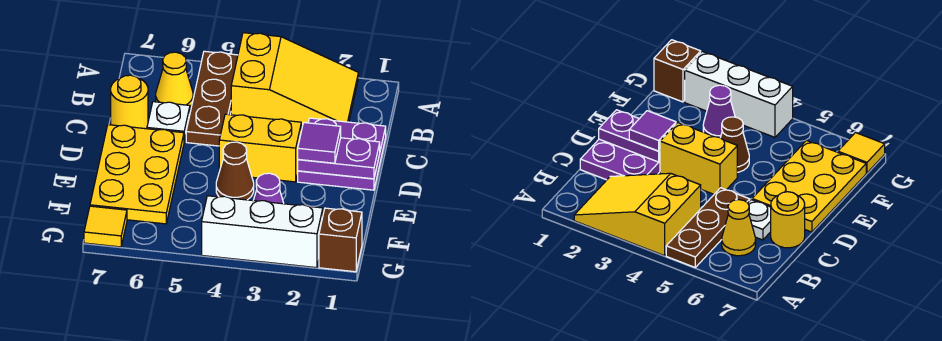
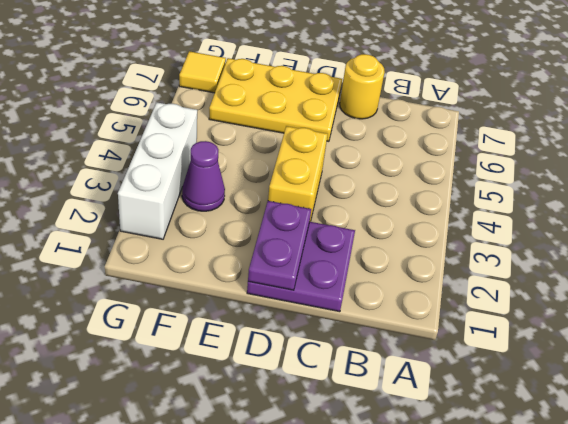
none -> yellow slope A2:B4 level 1 top 4
none -> brown plate A5:C5 level 1
none -> yellow cone B6 level 1

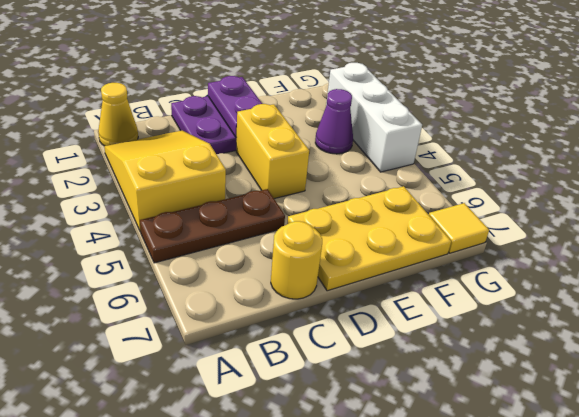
yellow cone A1 level 1 -> yellow cone B6 level 1
none -> white plate C6 level 1
none -> brown cone E4 level 1
none -> brown brick G1 level 1

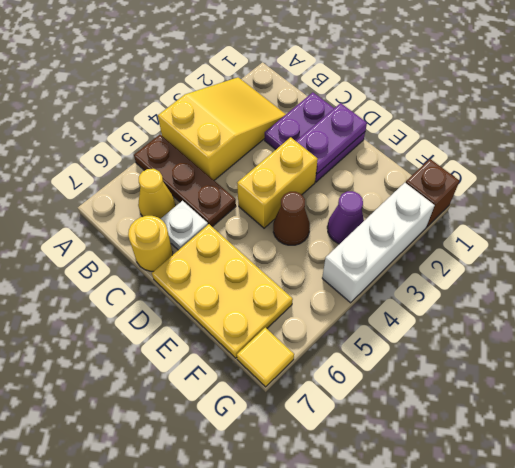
none -> purple tile D2 level 3

